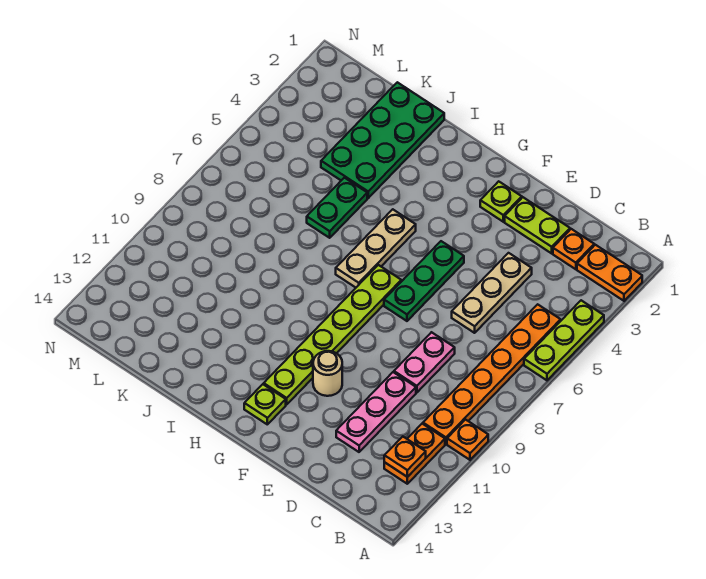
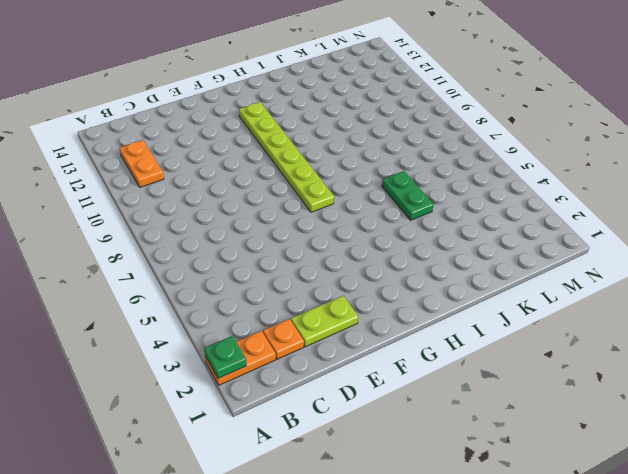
green plate A2 level 2 -> none
none -> lime plate A4:A6 level 1
none -> orange plate A10 level 1
none -> orange plate B5:B10 level 1

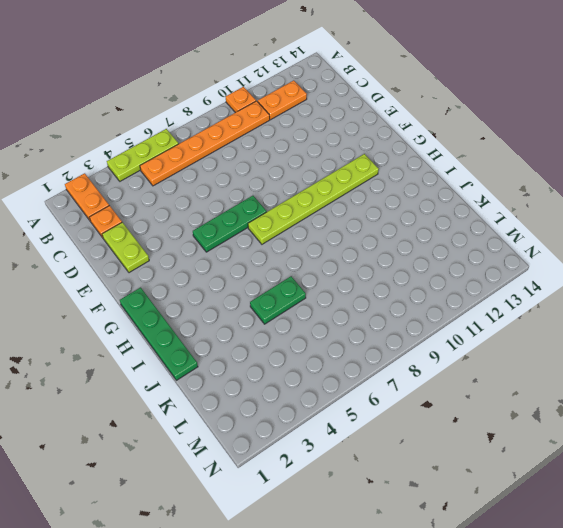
green plate G1:J1 level 1 -> green plate J1:K4 level 1
none -> tan plate D4:D6 level 1
none -> pink plate D8:D9 level 1
none -> pink plate D10:D12 level 1

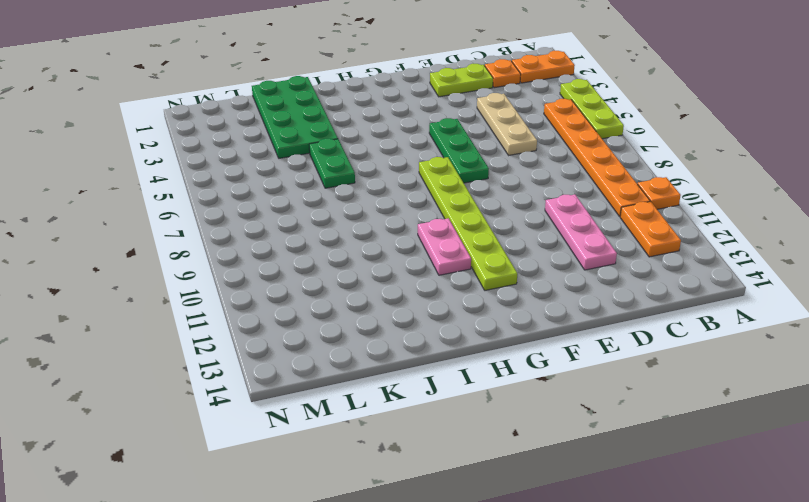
pink plate H10:H11 level 1 -> pink plate D8:D9 level 1
none -> lime plate F2 level 1
none -> tan round brick F11 level 1
none -> lime plate G13 level 1

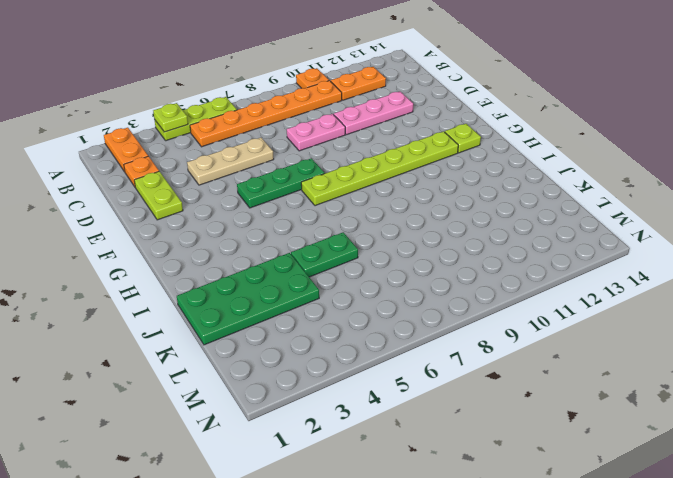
lime plate A4 level 2 -> lime plate F2 level 1
none -> tan round brick F11 level 1
none -> tan plate H5:H7 level 1
none -> orange plate B12 level 2

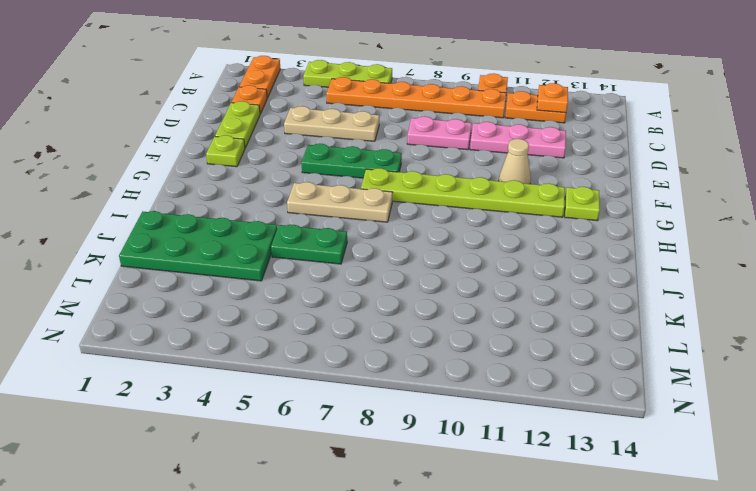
tan cone F11 level 1 -> tan round brick F11 level 1

